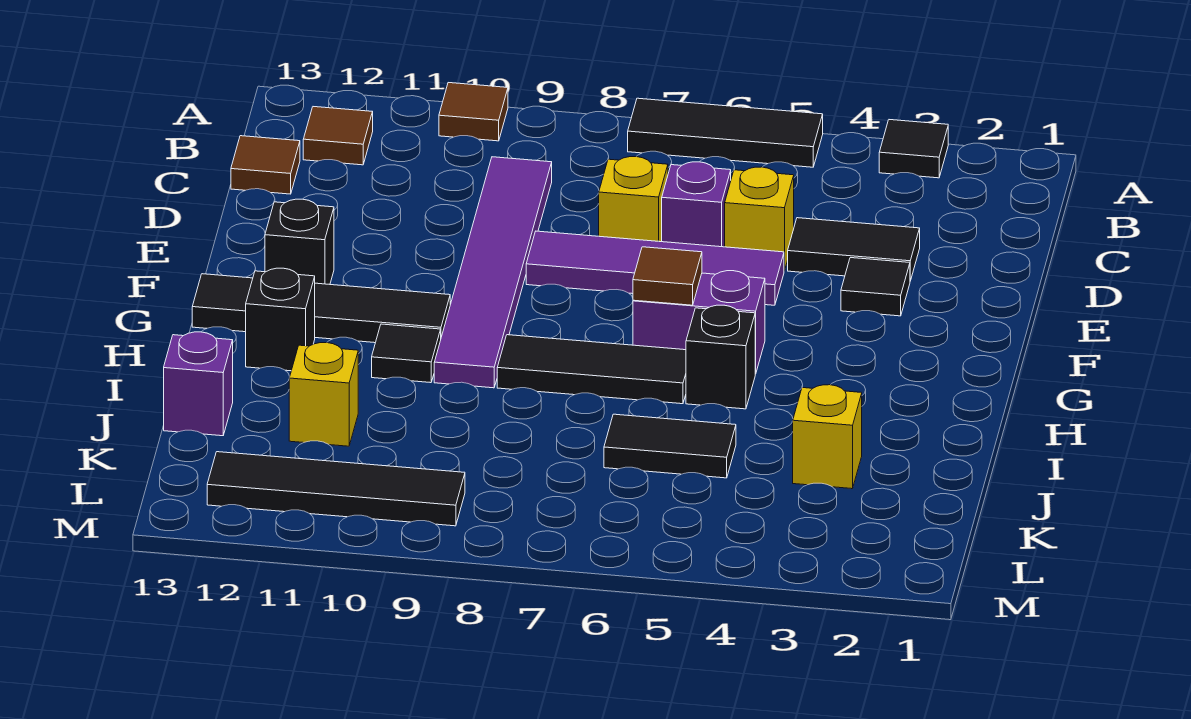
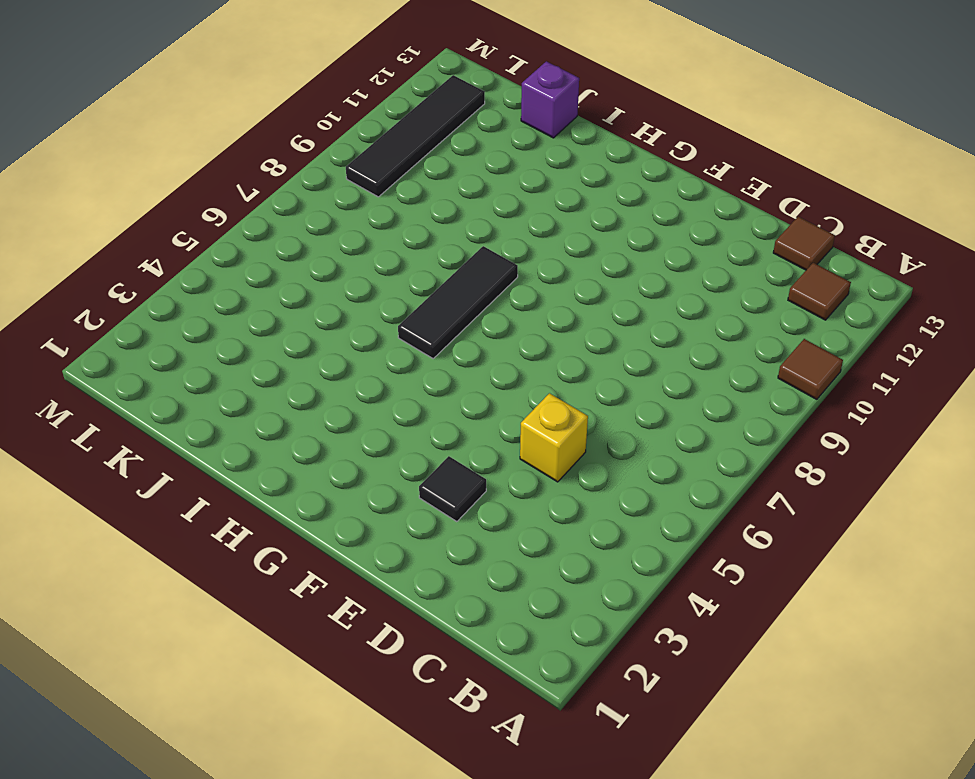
none -> black tile A3 level 1
none -> black tile A5:A7 level 1
none -> purple tile C9:H9 level 1

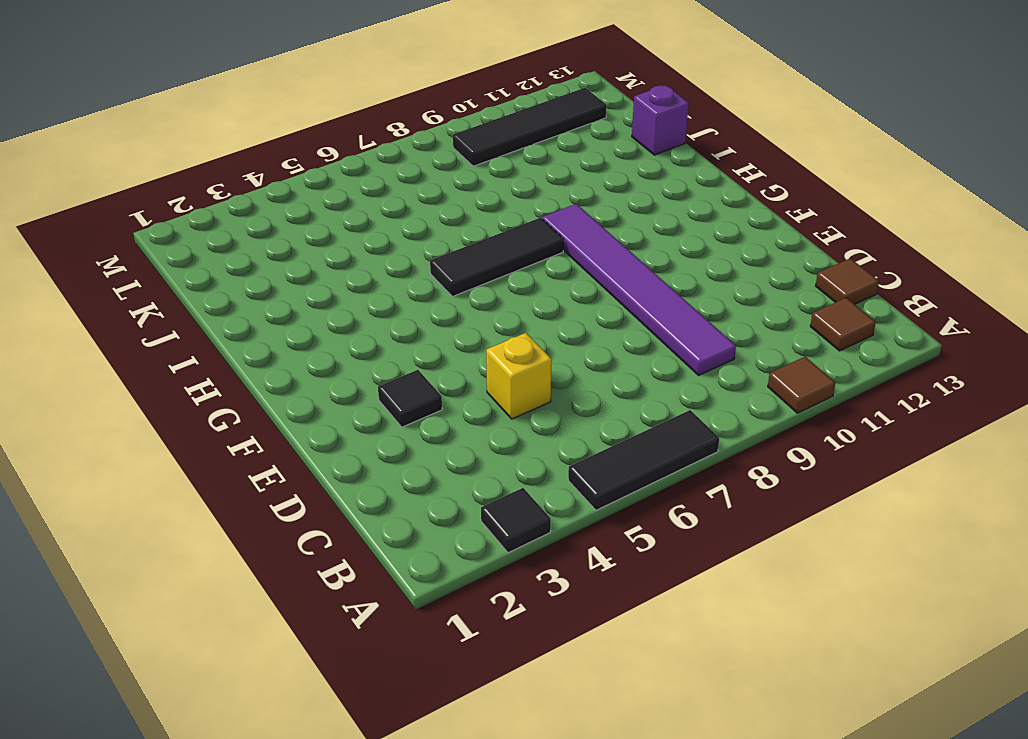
none -> black tile D3:D4 level 1
none -> purple brick D6 level 1
none -> yellow brick D7 level 1

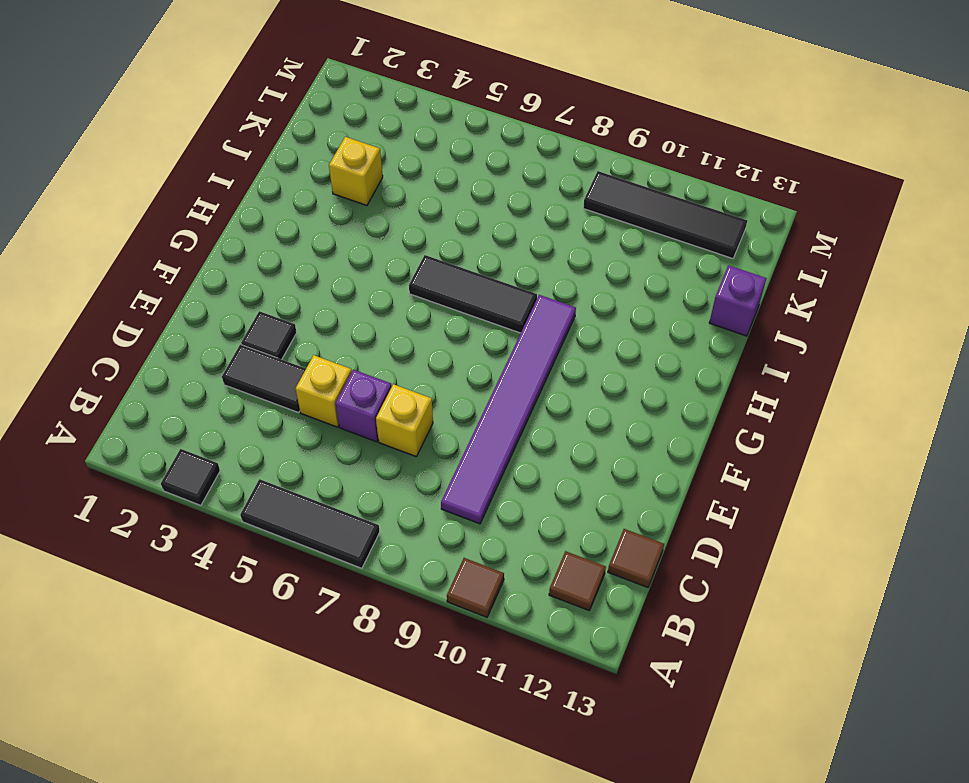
none -> purple tile E5:E8 level 1
none -> black brick F12 level 1
none -> purple brick G5:G6 level 1

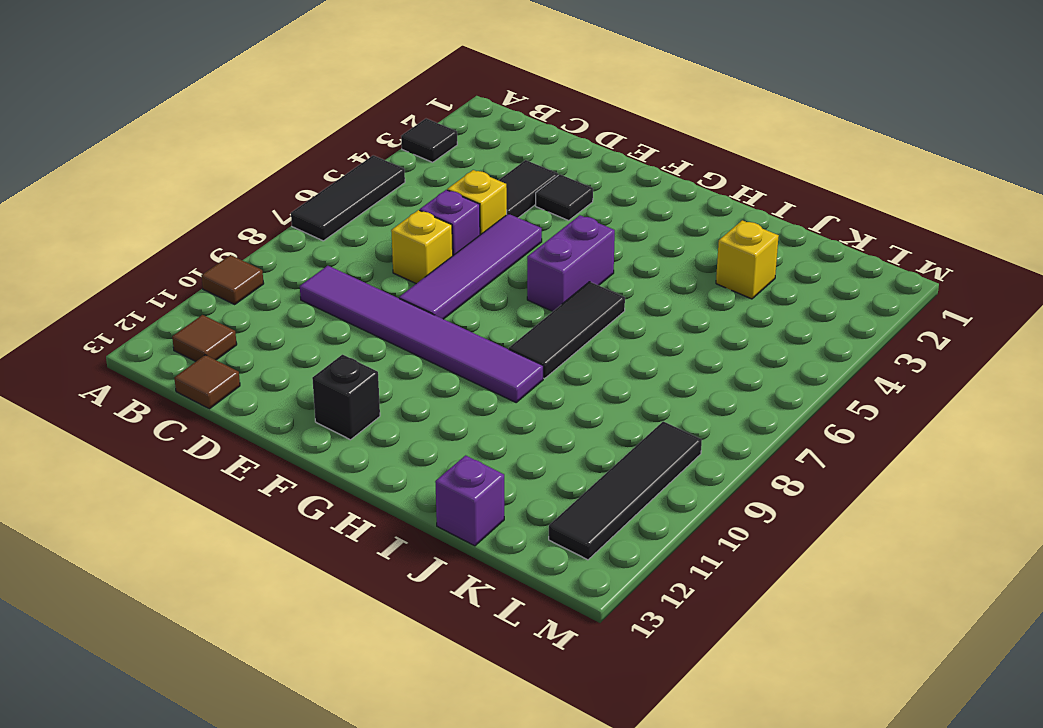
none -> black tile G10:G13 level 1
none -> black brick H5 level 1
none -> black tile H10 level 1

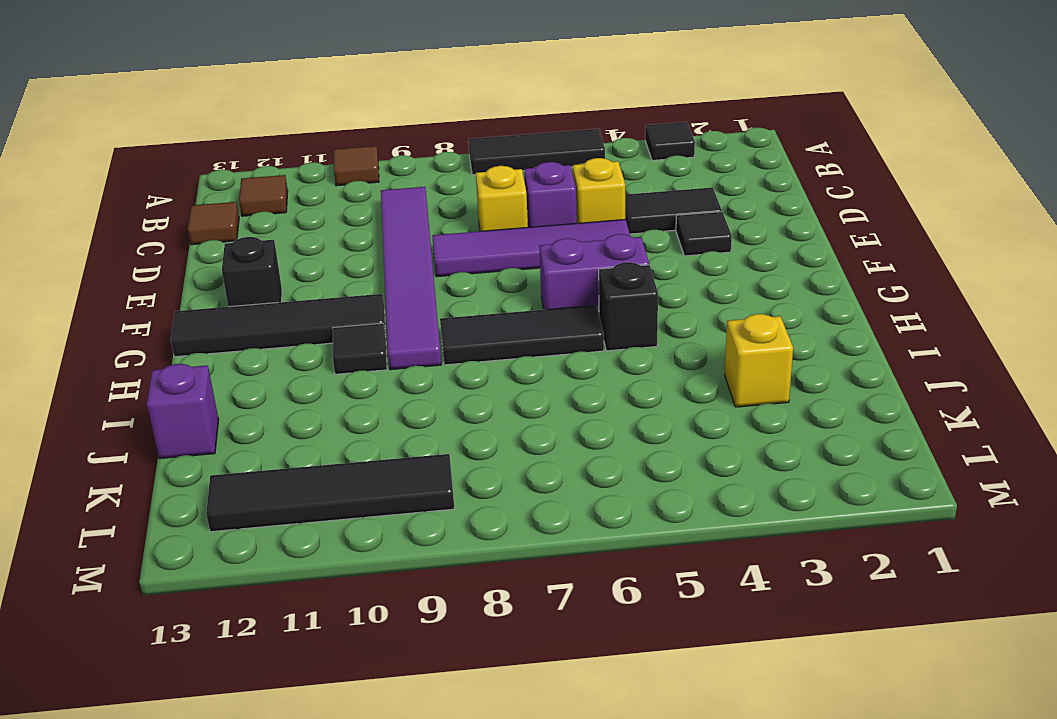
none -> black brick H12 level 1
none -> black tile J5:J6 level 1
none -> yellow brick J11 level 1

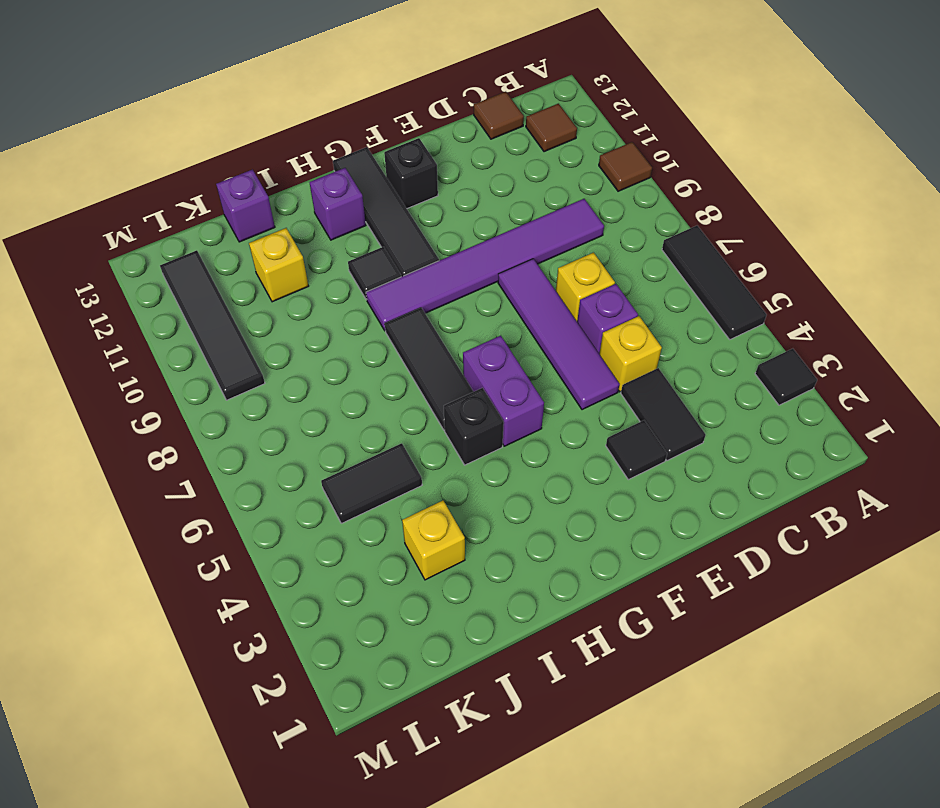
purple brick H12 level 1 -> black brick H12 level 1
black tile J5:K5 level 1 -> black tile J5:J6 level 1
none -> brown tile G6 level 2

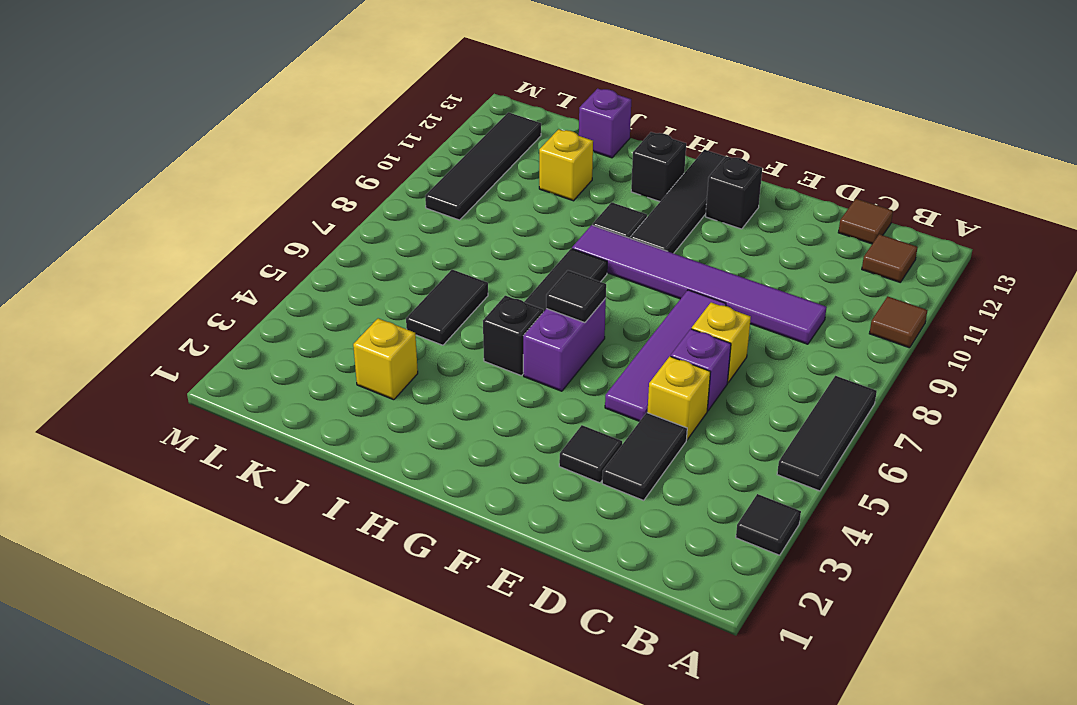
black tile G6 level 2 -> brown tile G6 level 2

